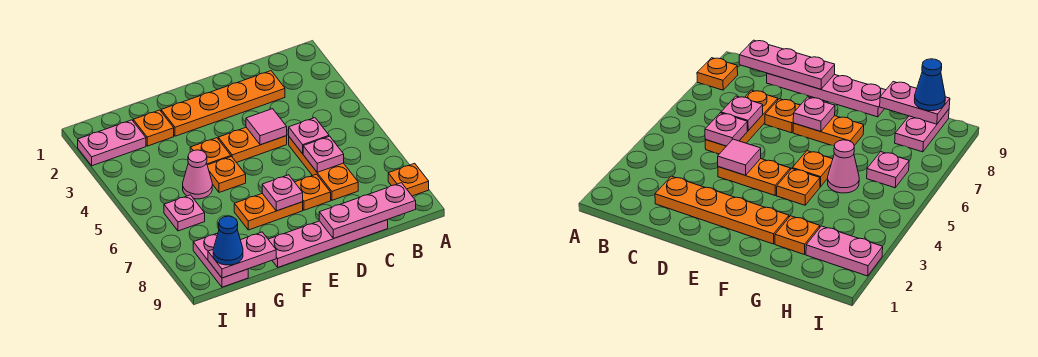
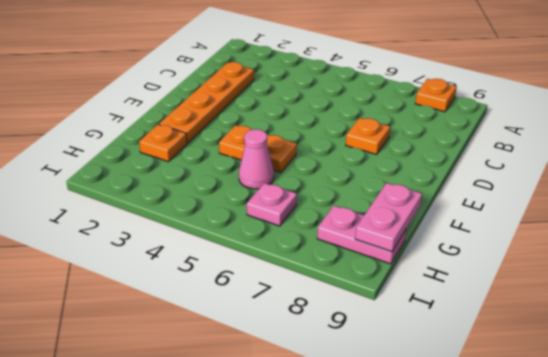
none -> orange plate C5:C7 level 1
none -> pink plate C9:F9 level 1
none -> orange plate D4:E4 level 1

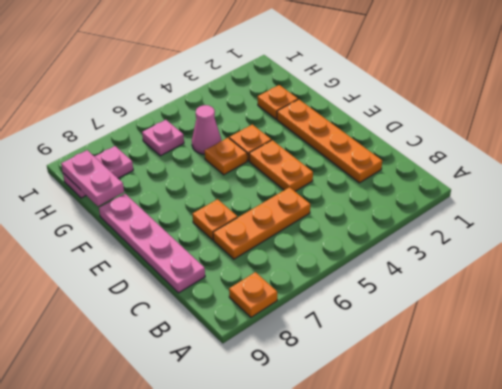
none -> orange plate E7:F7 level 1
none -> pink plate H2:I2 level 1
none -> pink plate B9:D9 level 2

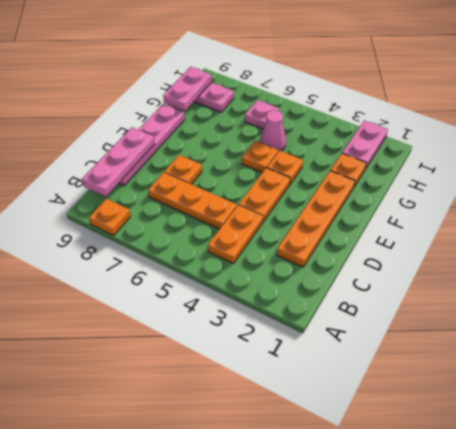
orange plate B4:C4 level 1 -> orange plate E7:F7 level 1
none -> pink plate C5 level 2
none -> pink plate C6 level 2
none -> pink tile D4 level 2

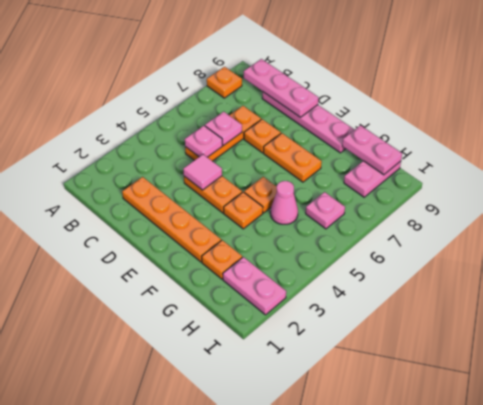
none -> pink plate E7 level 2
none -> blue cone H9 level 3

